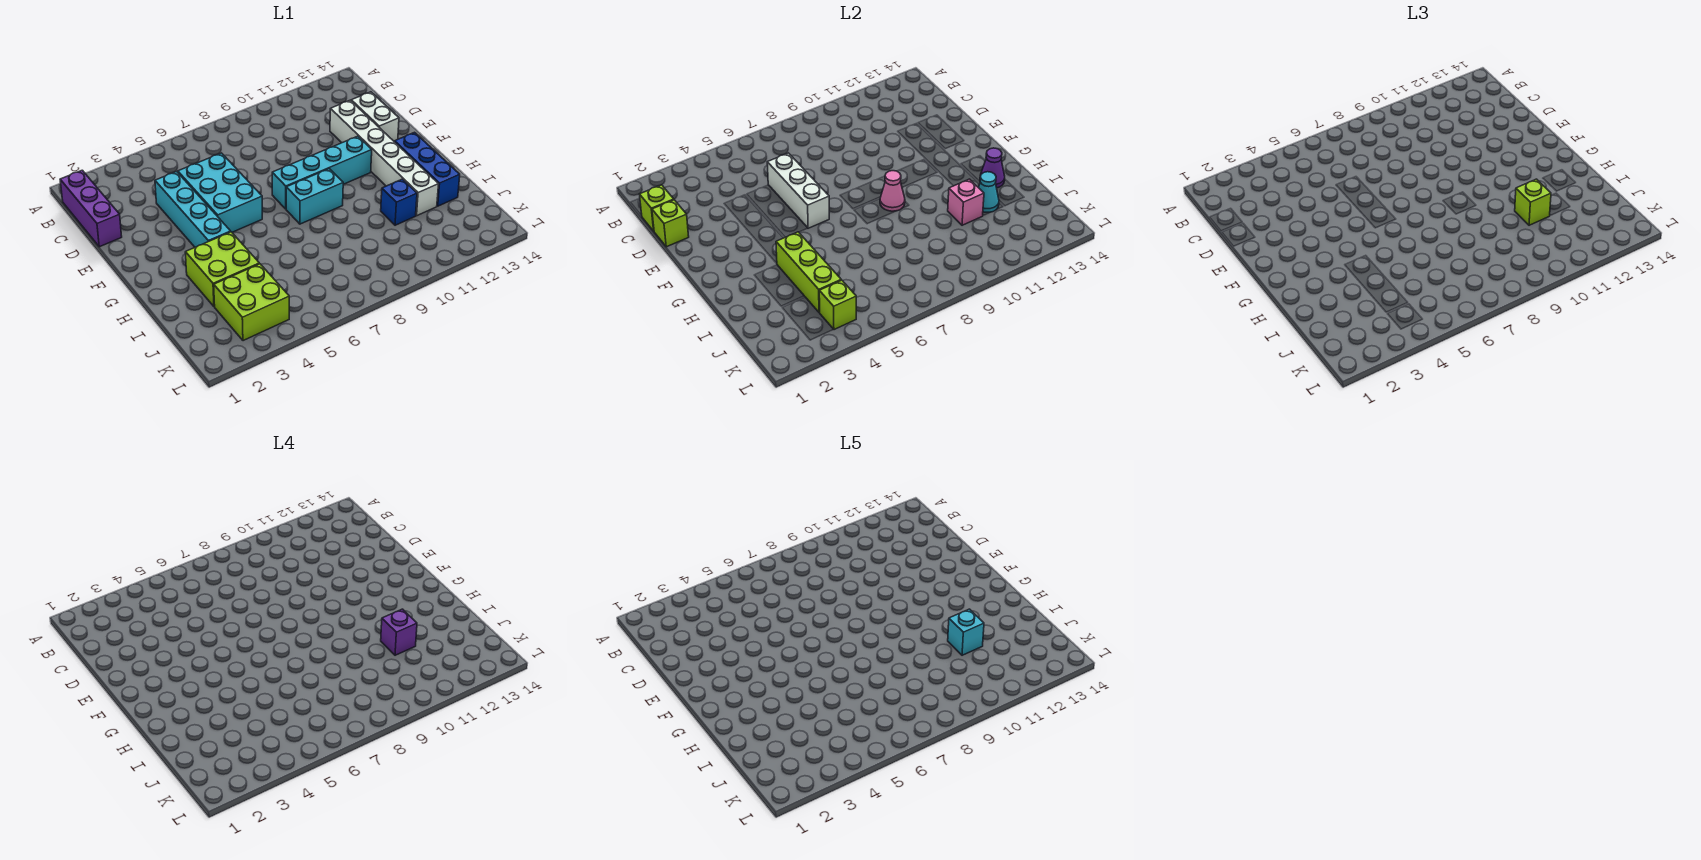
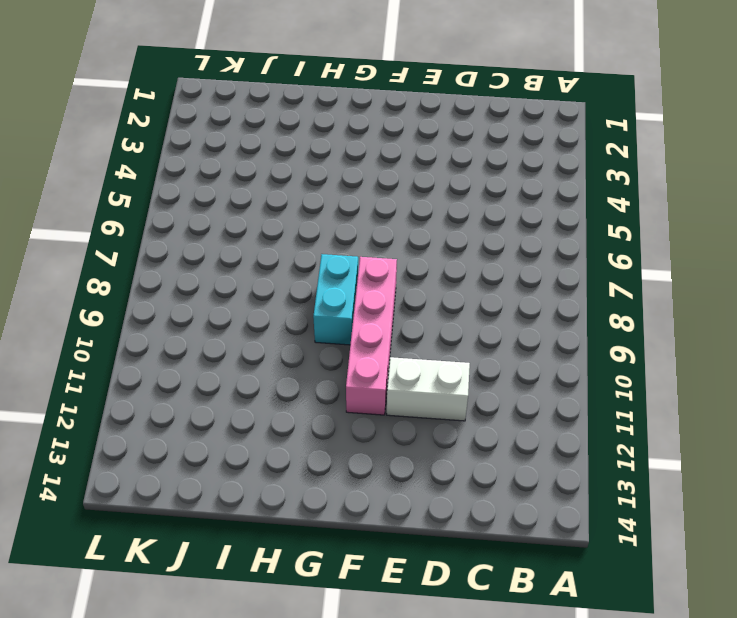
white brick D11:E11 level 1 -> white brick D13:E13 level 1
pink brick F8:F11 level 1 -> cyan brick F8:F11 level 1
none -> purple brick B1:D1 level 1
none -> cyan brick D4:G4 level 1
none -> cyan brick D5:F6 level 1

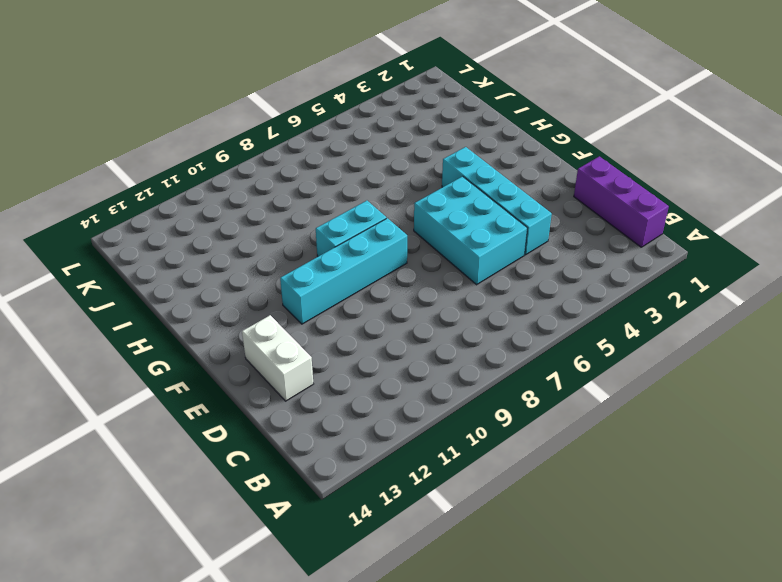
none -> white brick D12:I12 level 1
none -> blue brick G13:I13 level 1
none -> lime brick H3:I4 level 1

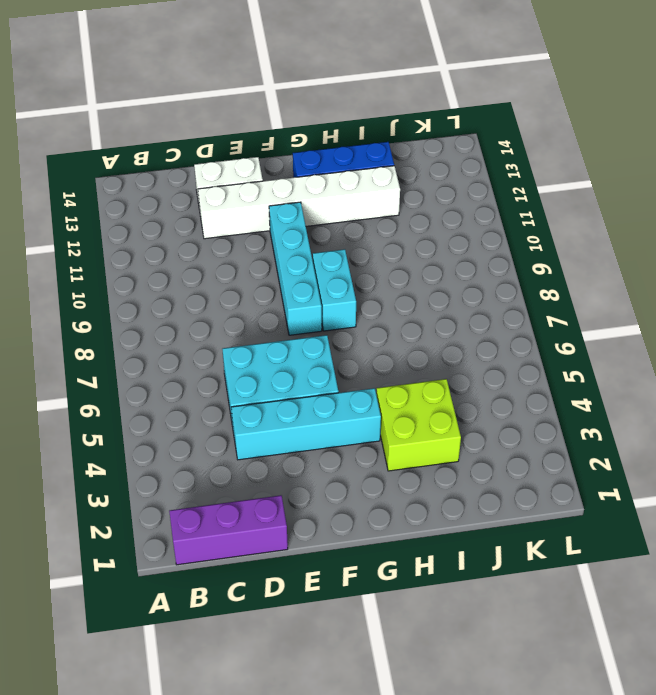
none -> blue brick I11 level 1
none -> lime brick J3:K4 level 1
none -> lime brick C1 level 2

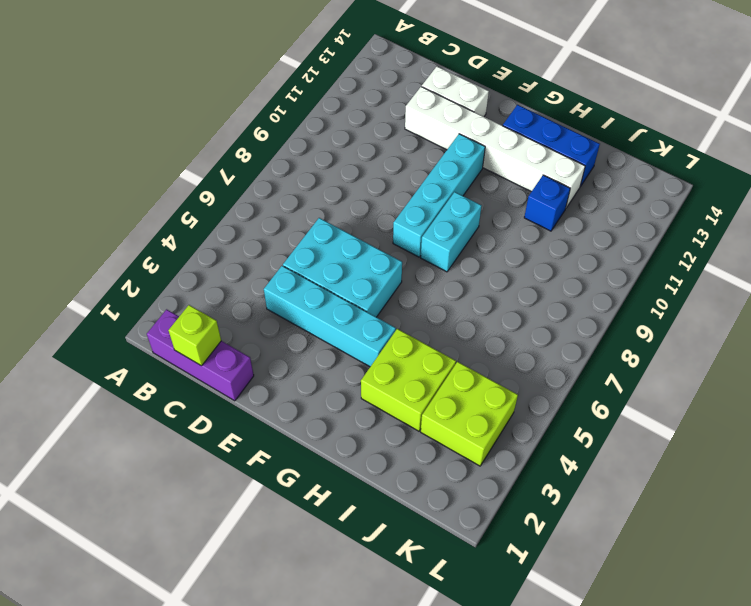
none -> lime brick D1 level 2
none -> white brick D6:F6 level 2
none -> pink cone G9 level 2

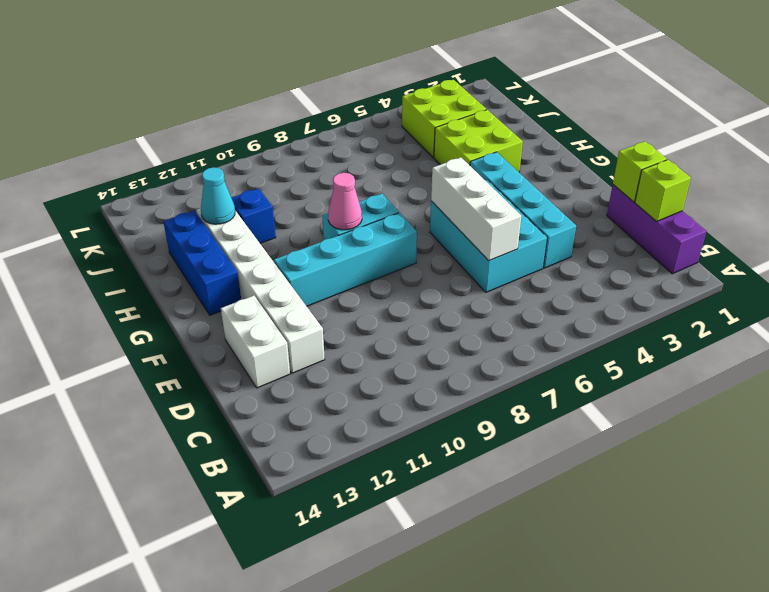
none -> lime brick H4:J4 level 2
none -> purple cone H13 level 2
none -> pink brick I11 level 2

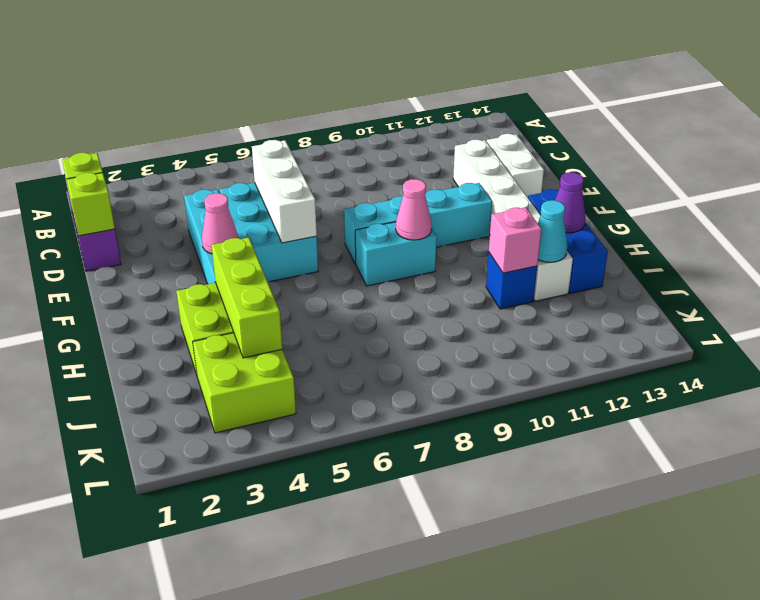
pink cone F4 level 2 -> none
none -> lime brick K4 level 2
none -> lime brick I11 level 3
none -> purple brick I11 level 4

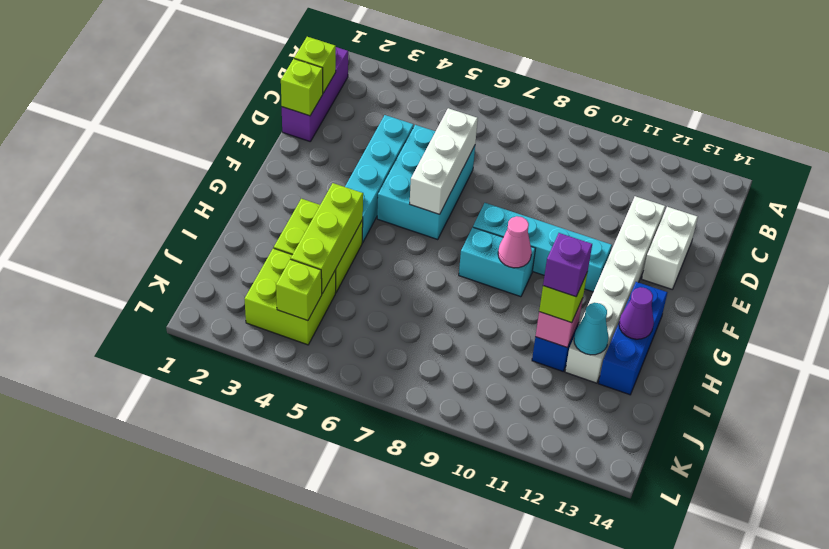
none -> cyan brick I11 level 5

